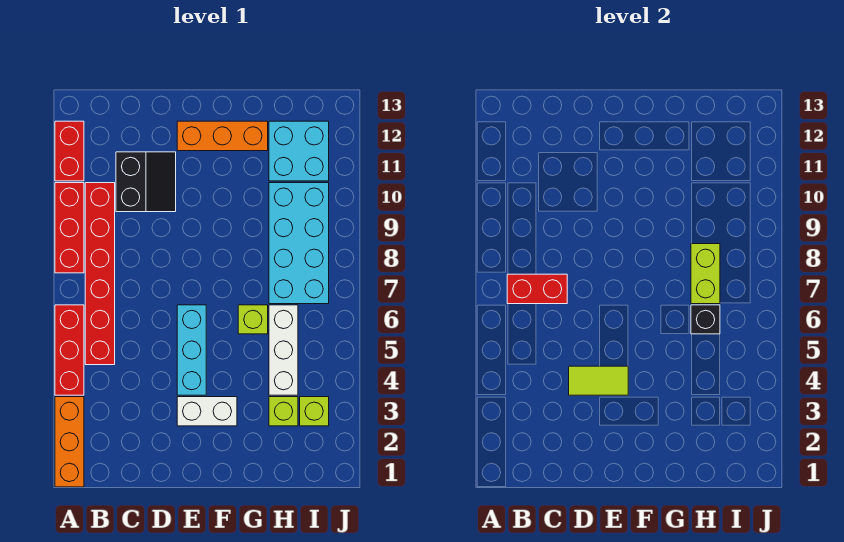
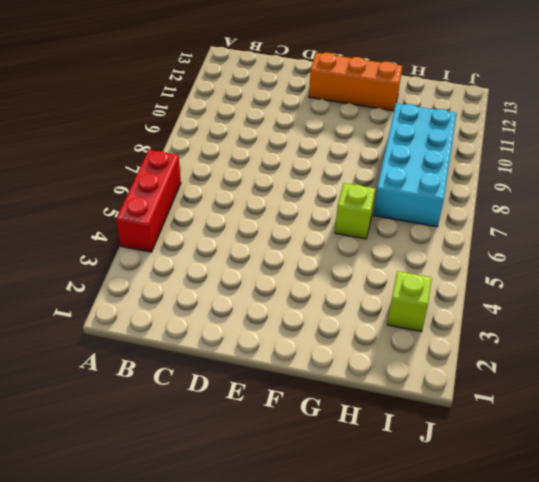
none -> orange brick A1:A3 level 1
none -> red brick A8:A10 level 1
none -> red brick A11:A12 level 1

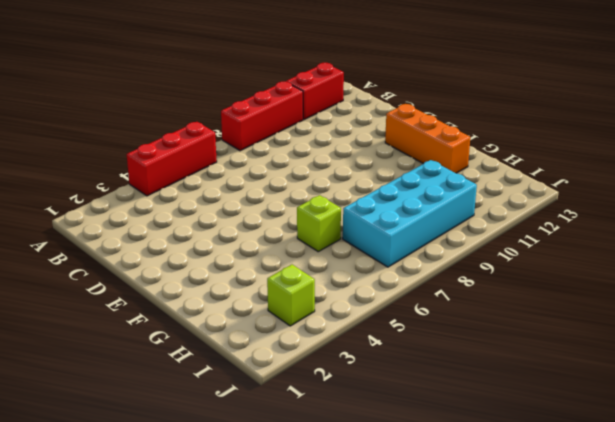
none -> orange brick A1:A3 level 1
none -> red brick B5:B10 level 1
none -> black slope C10:D11 level 1 top C

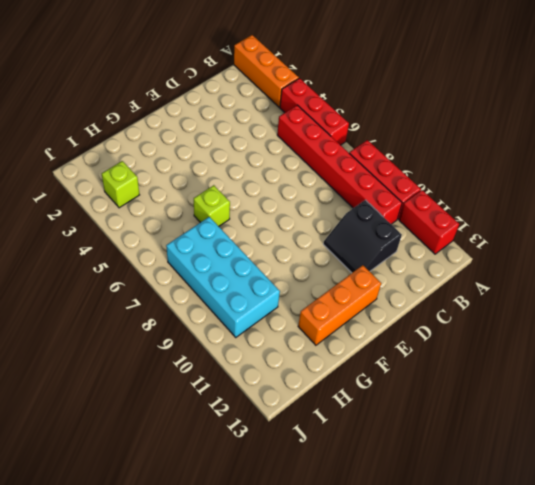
none -> white brick E3:F3 level 1
none -> cyan brick E4:E6 level 1
none -> lime brick H3 level 1

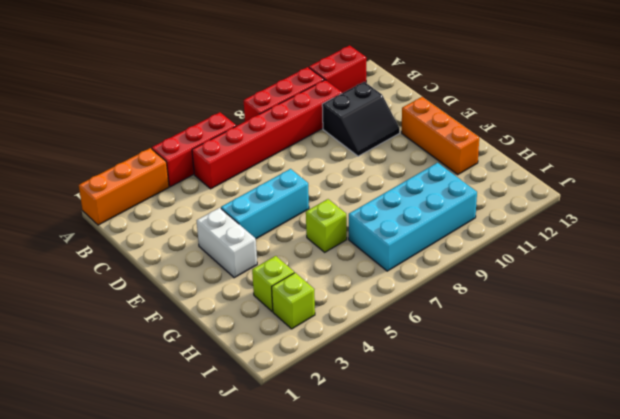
none -> white brick H4:H6 level 1
none -> cyan brick H11:I12 level 1
none -> red brick B7:C7 level 2

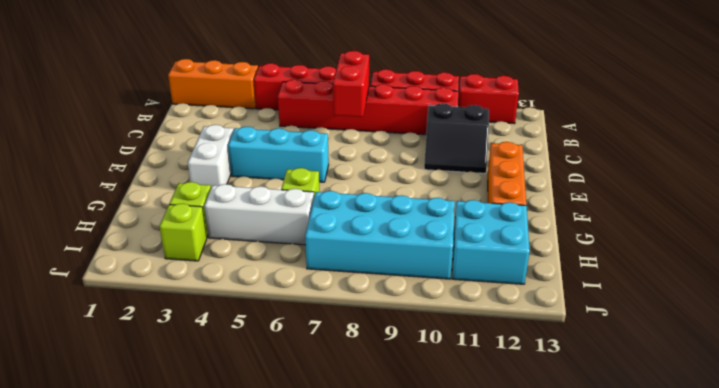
none -> lime tile D4:E4 level 2
none -> black brick H6 level 2
none -> lime brick H7:H8 level 2

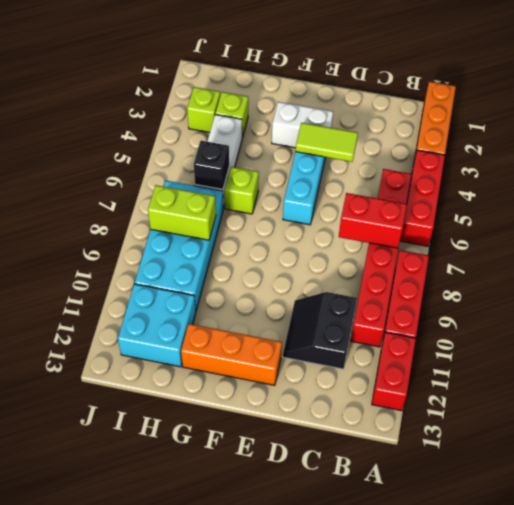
lime brick H8:I8 level 2 -> lime brick H7:H8 level 2

